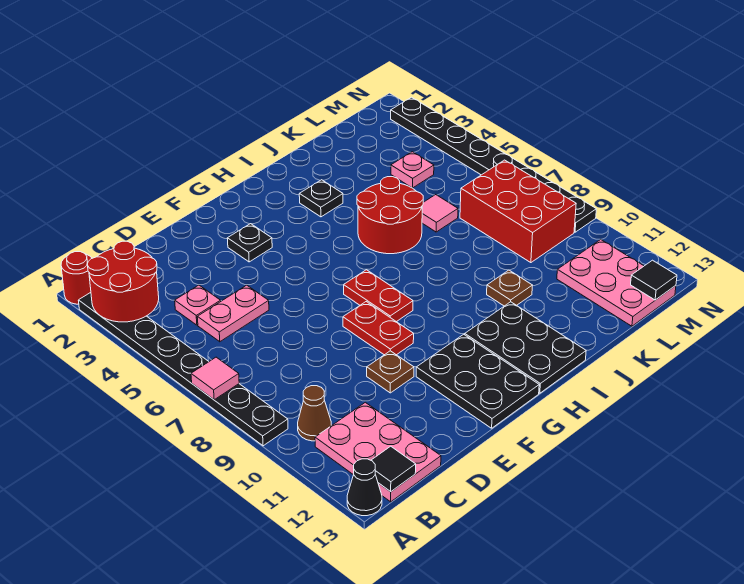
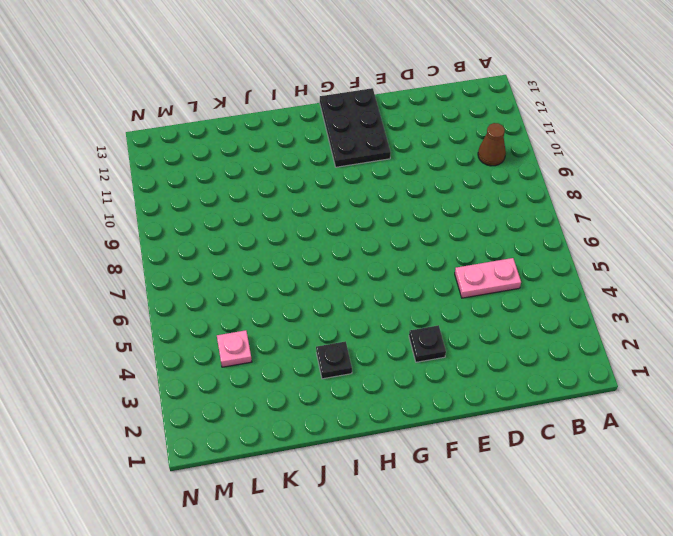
none -> red round brick A1 level 1
none -> black plate A2:A9 level 1
none -> black cone A13 level 1

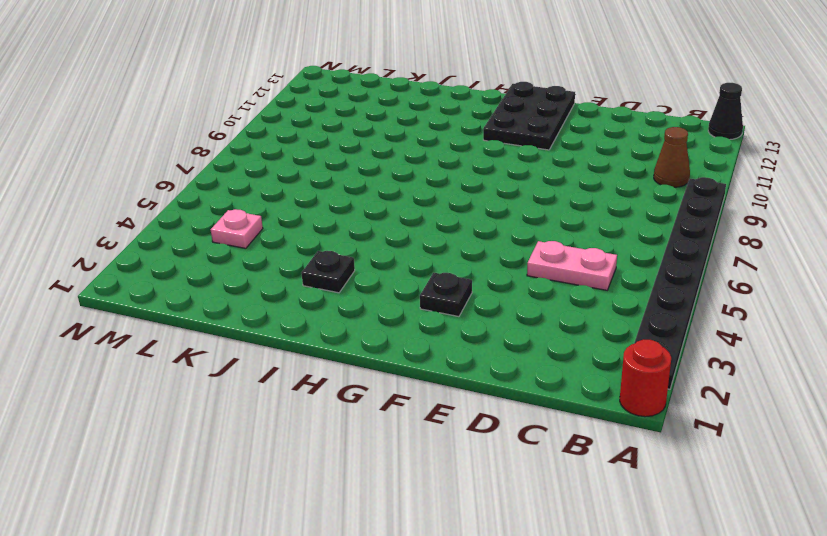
none -> pink plate B11:C13 level 1
none -> pink plate C4 level 1
none -> brown plate E10 level 1

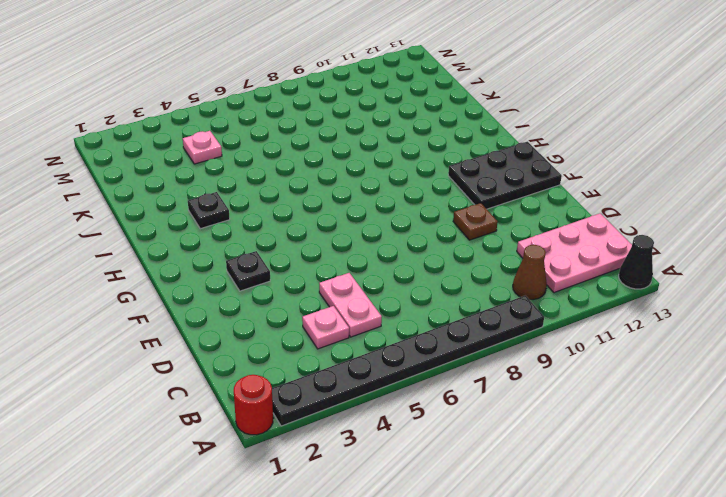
none -> red plate F8:F9 level 1
none -> red plate G7:G8 level 1
none -> black plate H11:I13 level 1

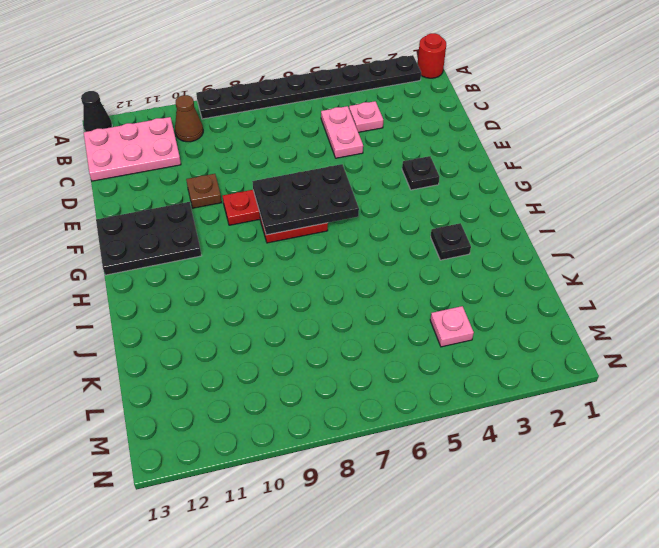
black plate F6:G8 level 2 -> black plate H11:I13 level 1
none -> red round brick I5:J6 level 1
none -> brown plate J10 level 1
none -> pink tile K6 level 1

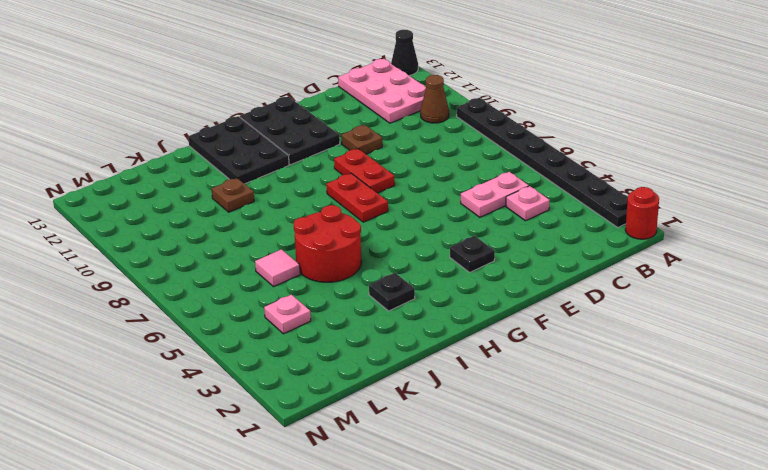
none -> red brick L7:M9 level 1
none -> pink plate L11:M13 level 1
none -> black plate N2:N9 level 1

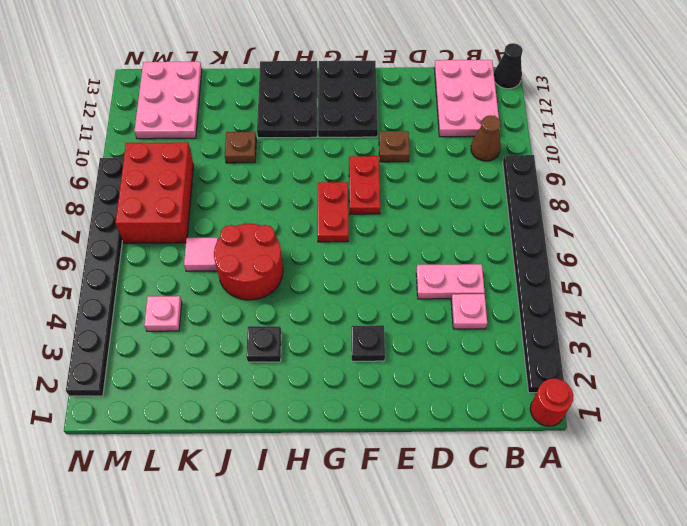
none -> red round brick A2:B3 level 2
none -> pink tile A7 level 2
none -> black tile B13 level 2

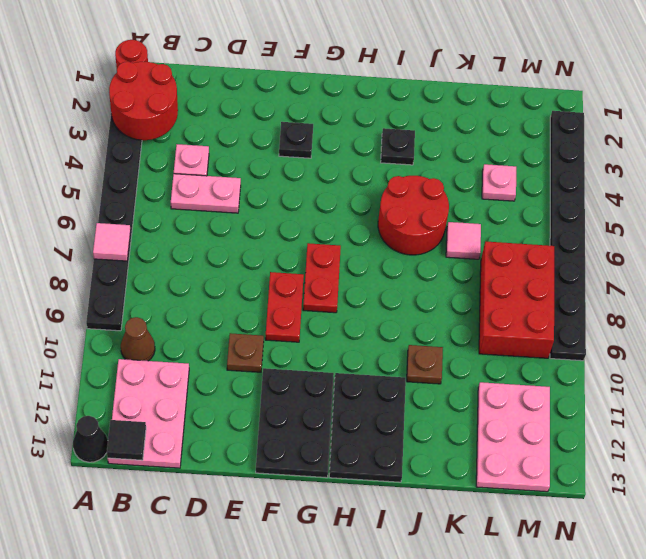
none -> black tile M13 level 2

